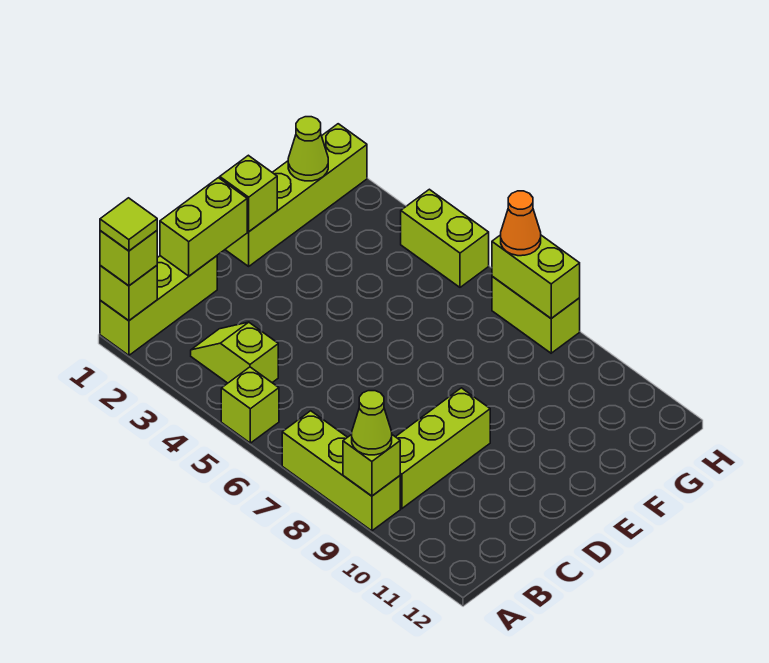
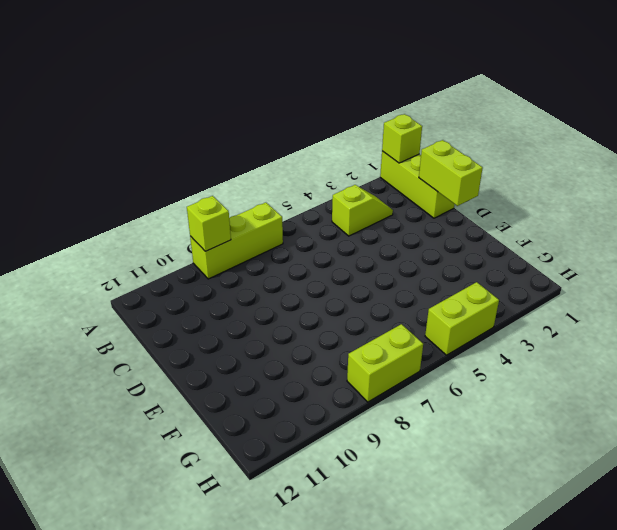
none -> lime brick A5 level 1
none -> lime brick B9:D9 level 1
none -> lime brick E1:H1 level 1

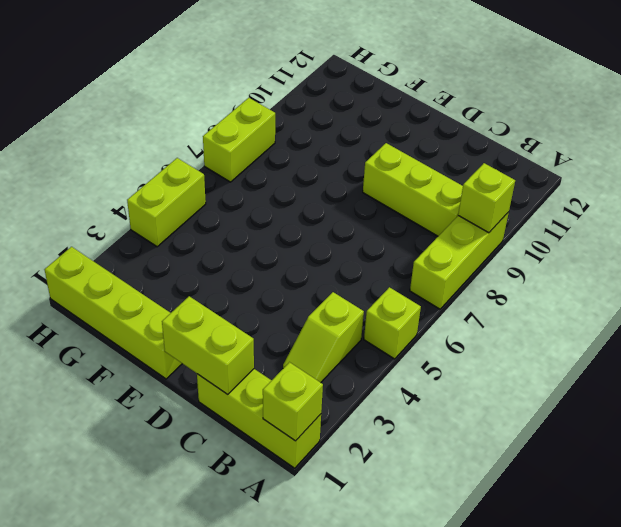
none -> lime brick E1 level 2
none -> lime cone G1 level 2
none -> lime brick H7:H8 level 2

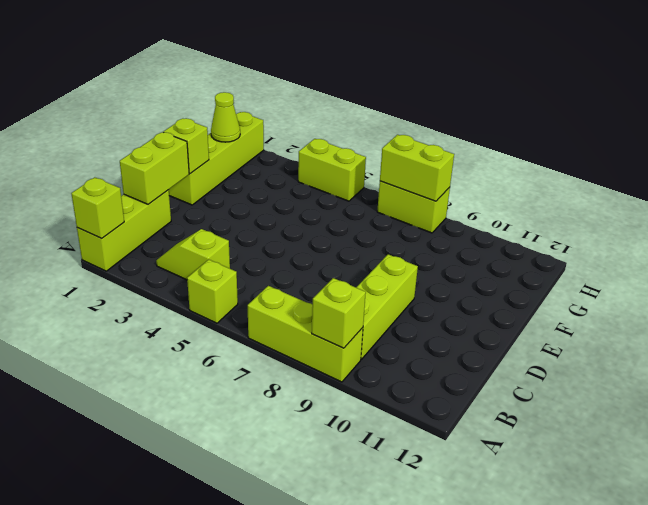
none -> lime brick A1 level 3
none -> lime cone A9 level 3
none -> orange cone H7 level 3

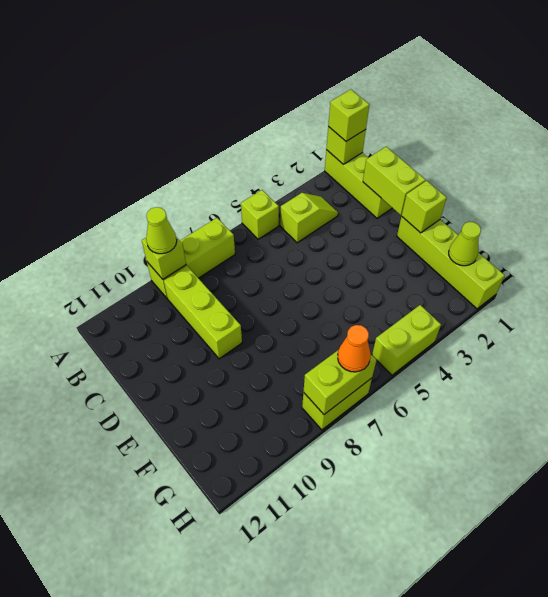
none -> lime tile A1 level 4

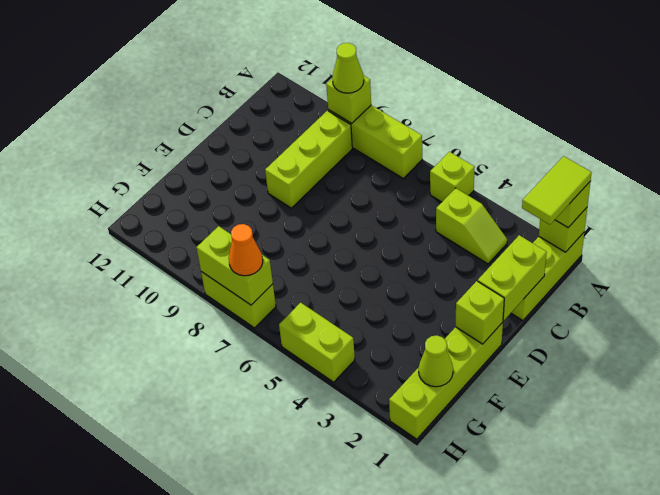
lime tile A1:B1 level 4 -> lime tile A1 level 4

